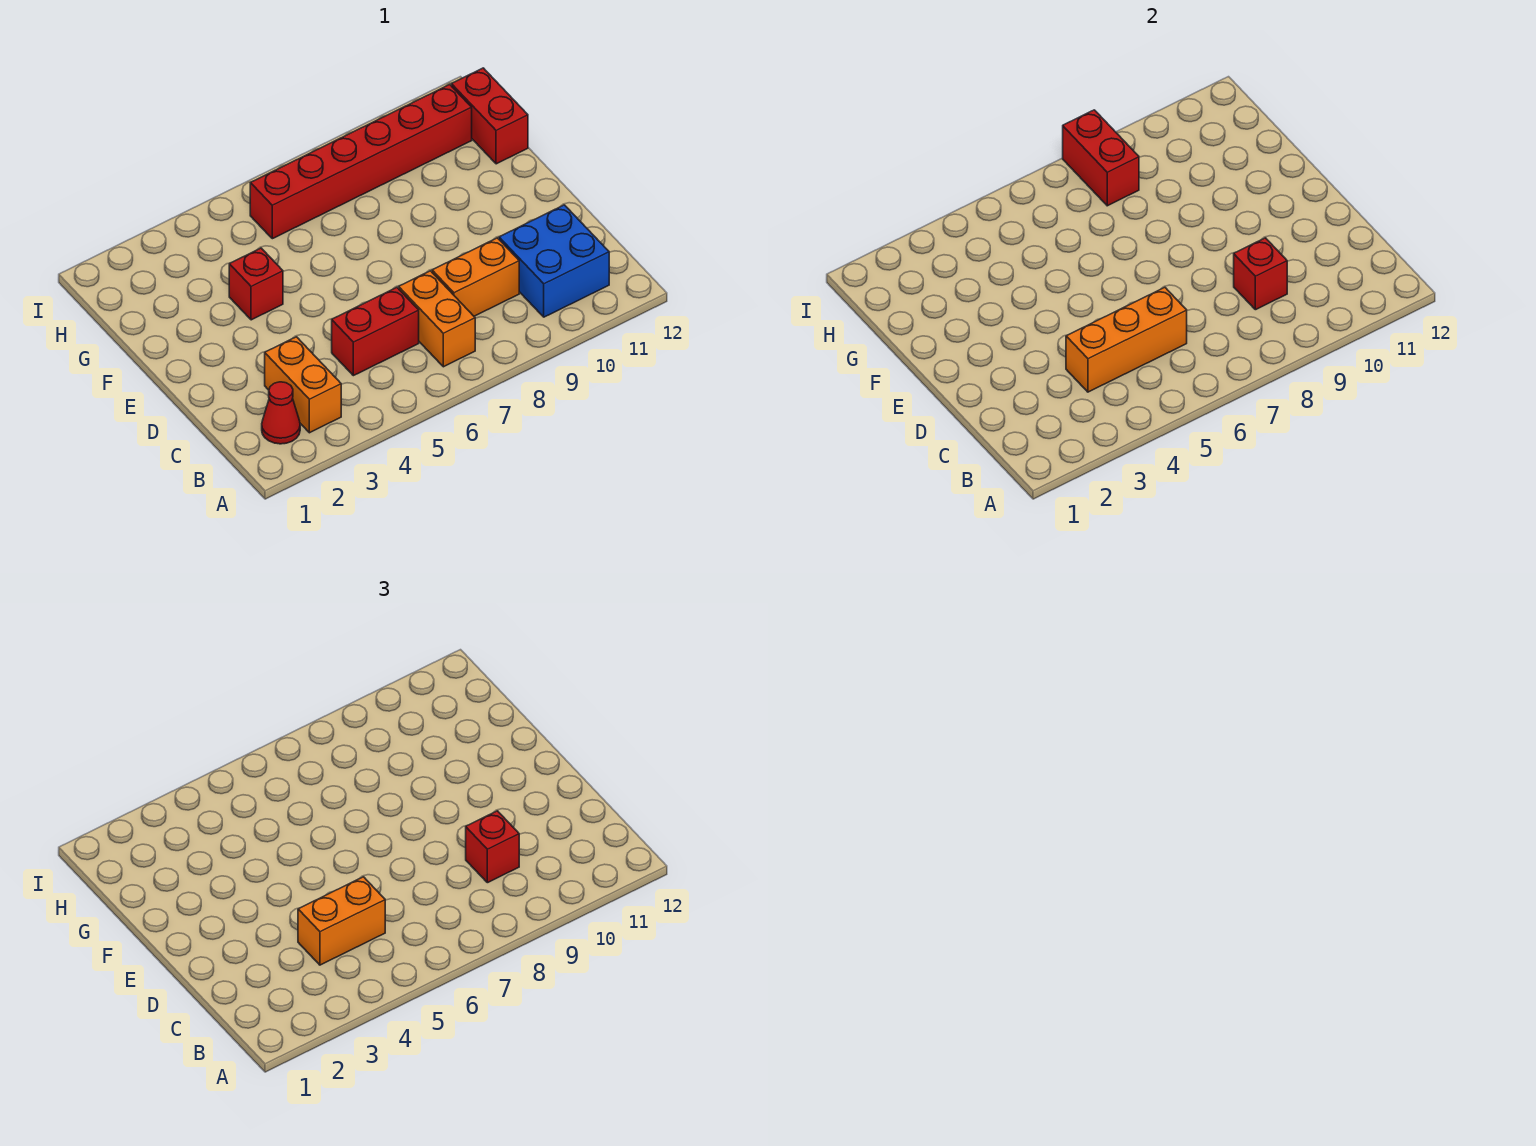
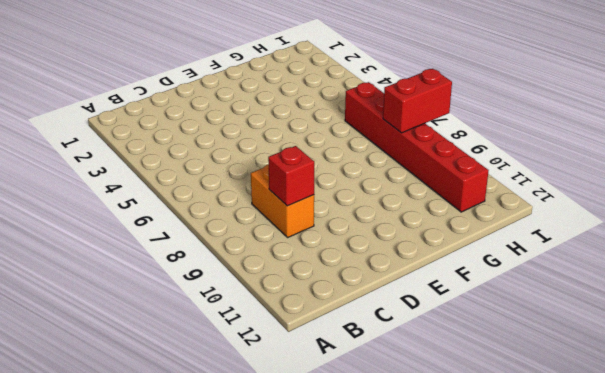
none -> red cone B2 level 1
none -> orange brick B3:C3 level 1
none -> orange brick B7:C7 level 1

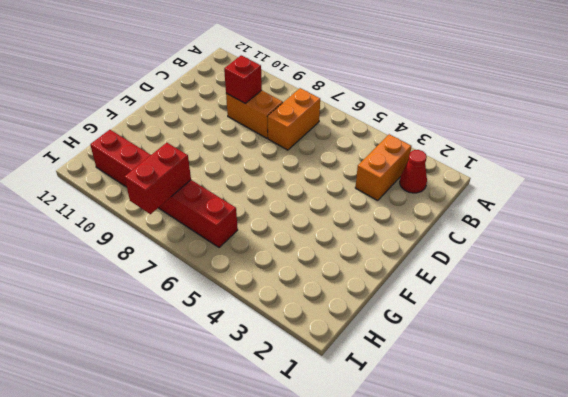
none -> blue brick B10:C11 level 1
none -> red brick C5:C6 level 1
none -> red brick F4 level 1

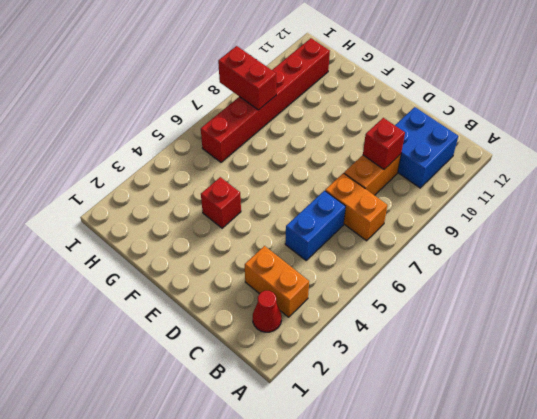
blue brick C5:C6 level 1 -> red brick C5:C6 level 1
none -> red brick G12:H12 level 1
none -> orange brick C4:C6 level 2
none -> orange brick C4:C5 level 3

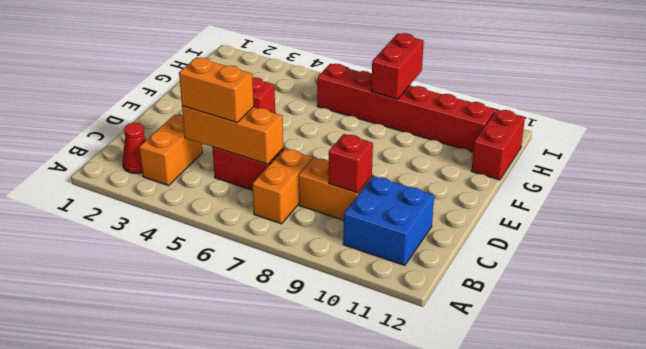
none -> red brick C9 level 3

